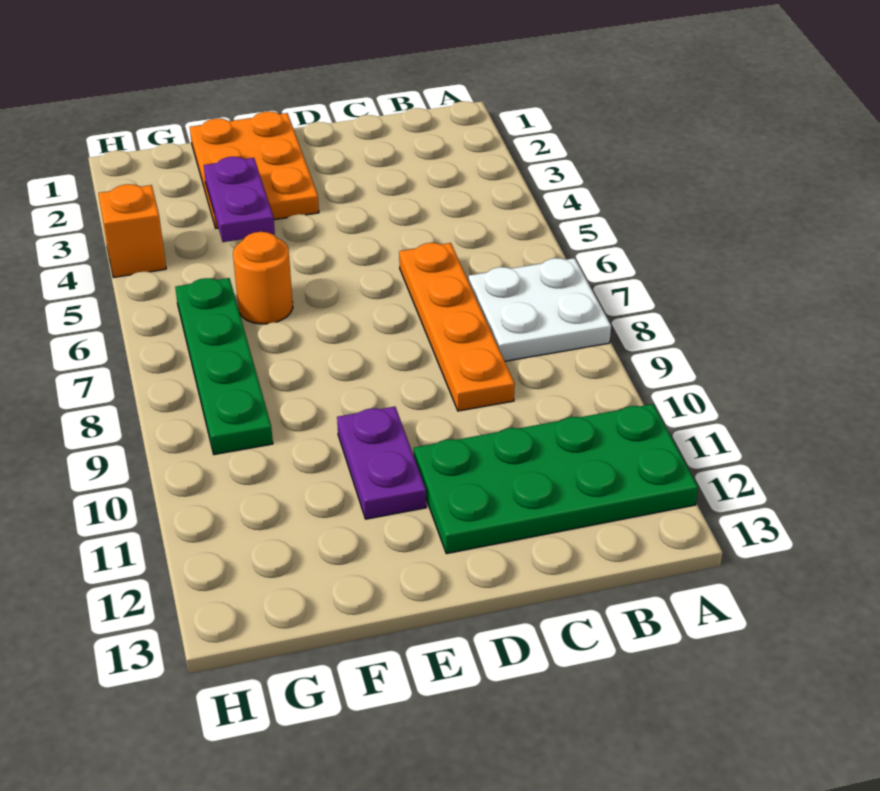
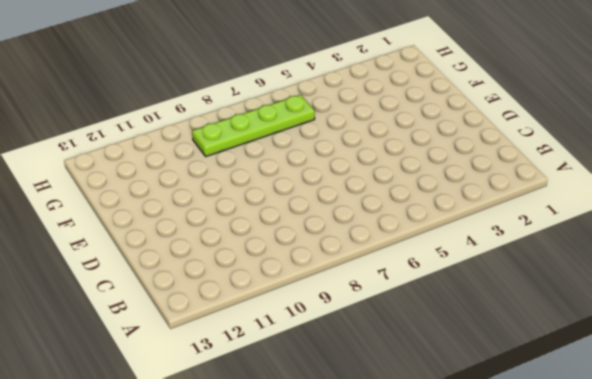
lime plate G6:G9 level 1 -> green plate G6:G9 level 1
none -> white plate A7:B8 level 1
none -> green plate A11:D12 level 1

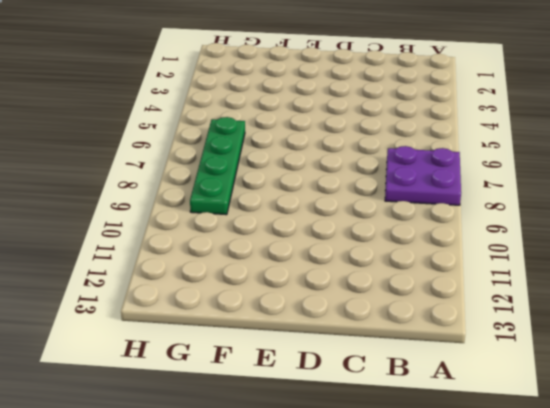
purple plate A7:B8 level 1 -> white plate A7:B8 level 1
none -> green plate A11:D12 level 1
none -> orange plate C6:C9 level 1

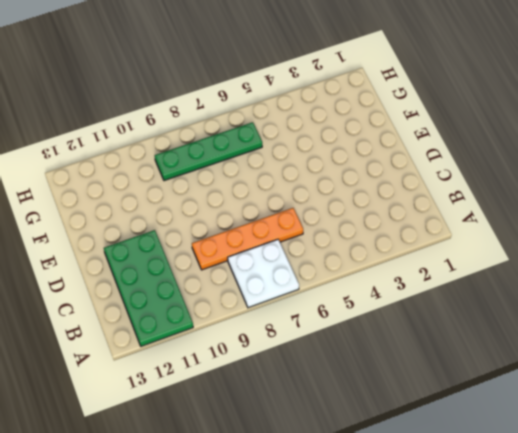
none -> orange plate E1:F3 level 1
none -> purple plate E10:E11 level 1

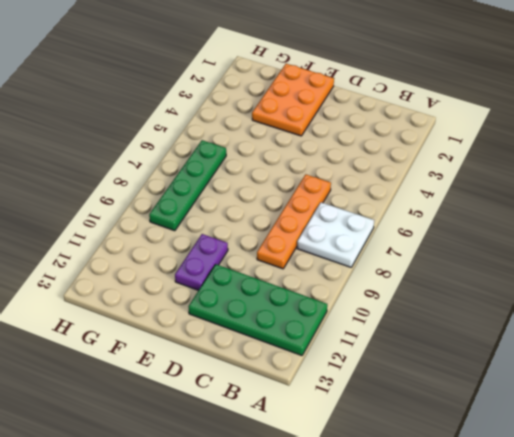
none -> orange round brick F6 level 1
none -> orange brick H4 level 1

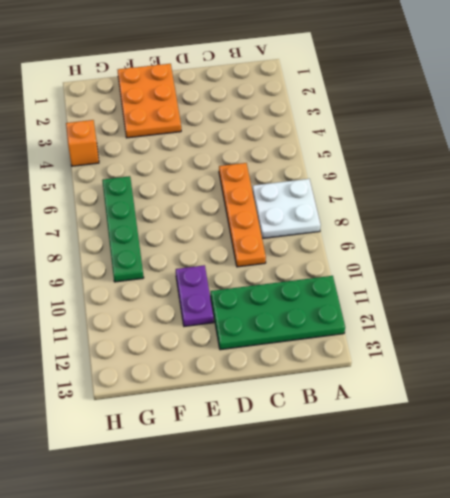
none -> orange round brick F6 level 1
none -> purple plate F3:F4 level 2

